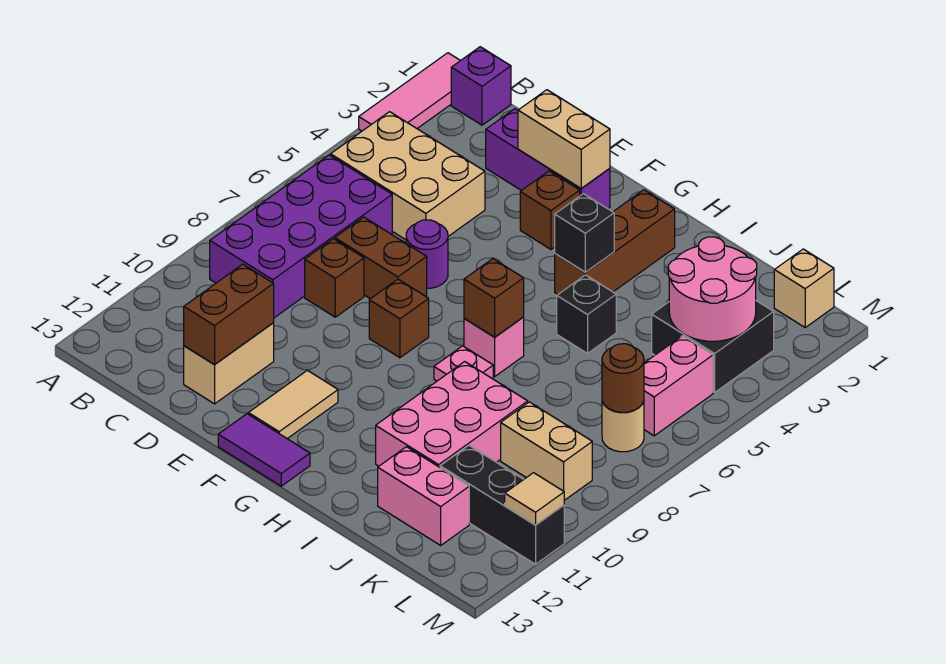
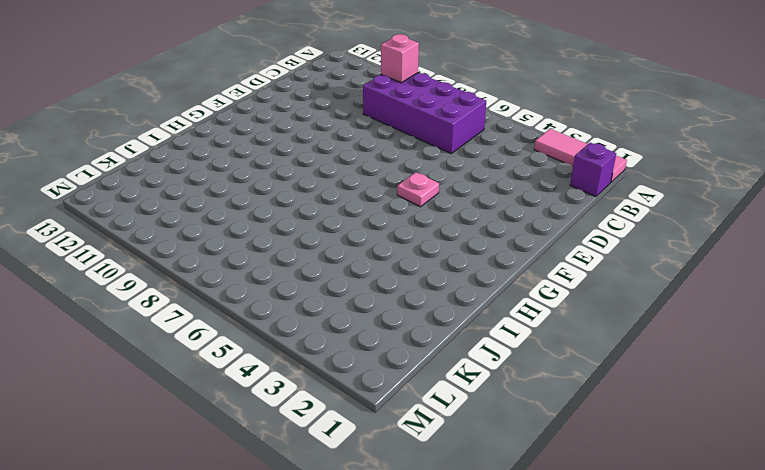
pink brick B9 level 2 -> pink brick H7 level 1
pink plate F5 level 1 -> pink plate H8 level 1
none -> tan brick B4:D5 level 1
none -> purple brick D2:F2 level 1
none -> brown brick D7:E7 level 1
none -> brown brick D8 level 1

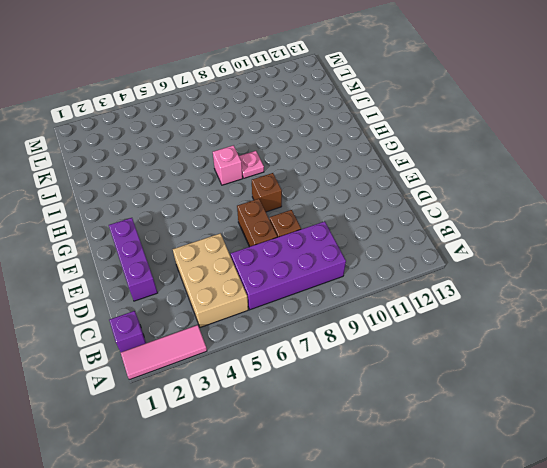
none -> tan brick D11:D12 level 1
none -> purple round brick E6 level 1
none -> brown brick F3 level 1
none -> tan tile F11:F12 level 1

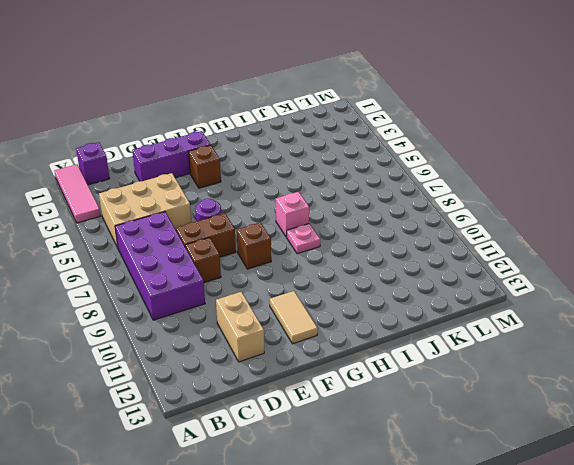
none -> purple tile F13:G13 level 1
none -> brown brick H2:H4 level 1
none -> black brick I5 level 1
none -> pink brick I9:J11 level 1

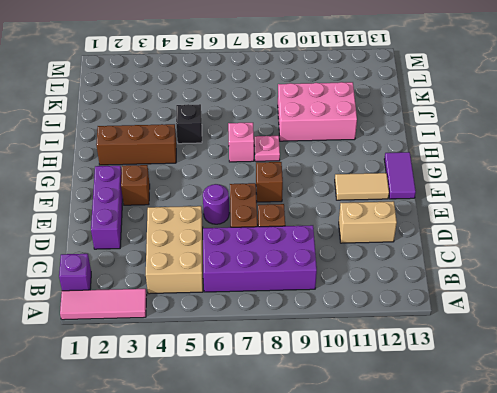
none -> pink brick J12:K12 level 1
none -> black brick K3:L4 level 1
none -> tan brick K9:L9 level 1
none -> black brick K11:M11 level 1

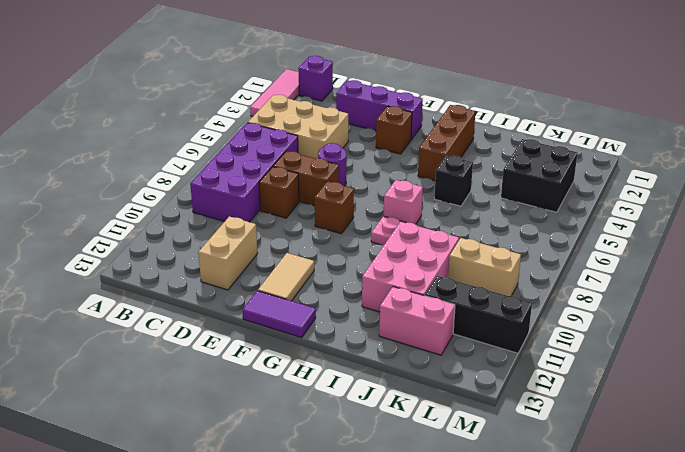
none -> tan brick L1 level 1
none -> pink brick L5:L6 level 1
none -> tan round brick L7 level 1
none -> brown brick D11:D12 level 2

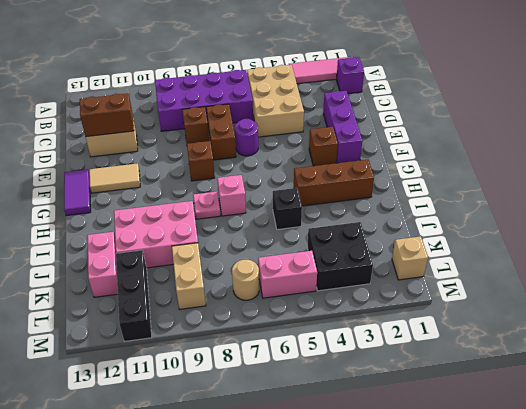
none -> tan brick E2:F2 level 2
none -> black brick H4 level 2
none -> brown brick H7 level 2
none -> pink round brick K3:L4 level 2

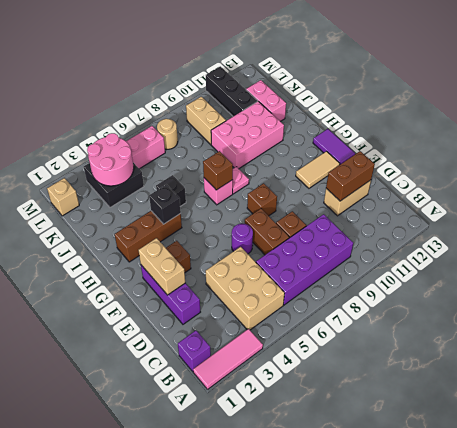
none -> brown round brick L7 level 2
none -> tan tile M11 level 2

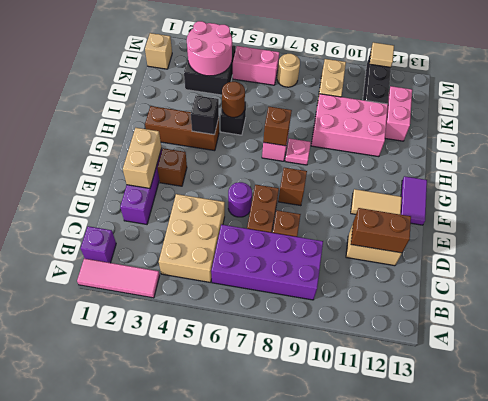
brown round brick I5 level 2 -> brown round brick L7 level 2

